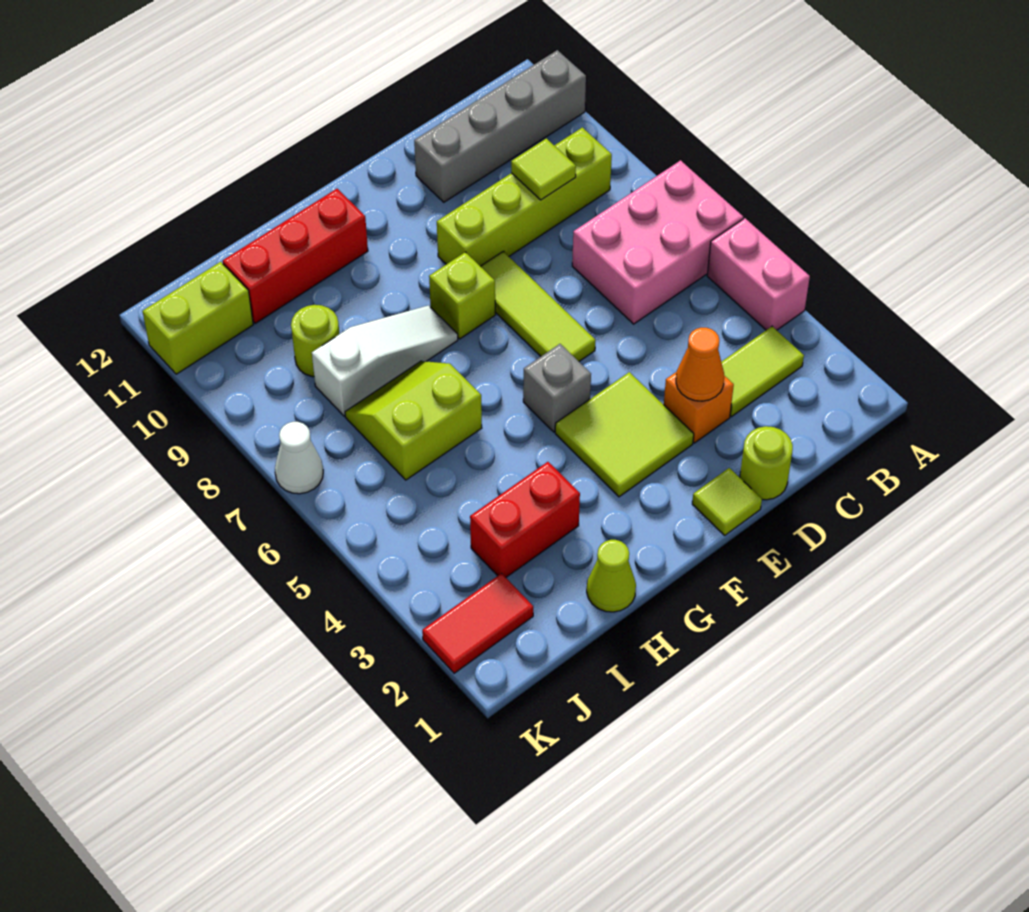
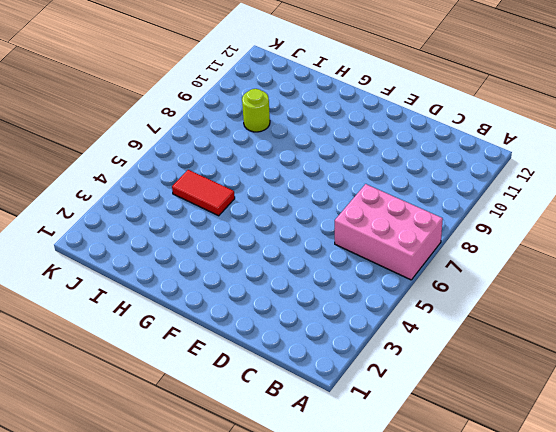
red tile H5:I5 level 1 -> red tile J2:K2 level 1
none -> pink brick A4:A5 level 1
none -> grey brick A11:D11 level 1
none -> lime tile B3:C3 level 1

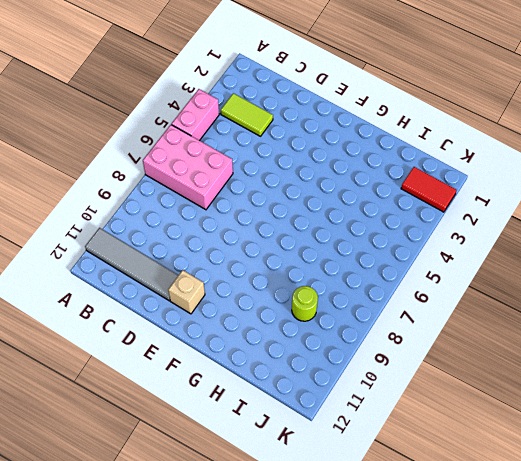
grey tile A11:D11 level 1 -> grey brick A11:D11 level 1
tan brick E11 level 1 -> none
none -> lime brick B9:E9 level 1
none -> lime round brick D1 level 1
none -> orange brick D3 level 1

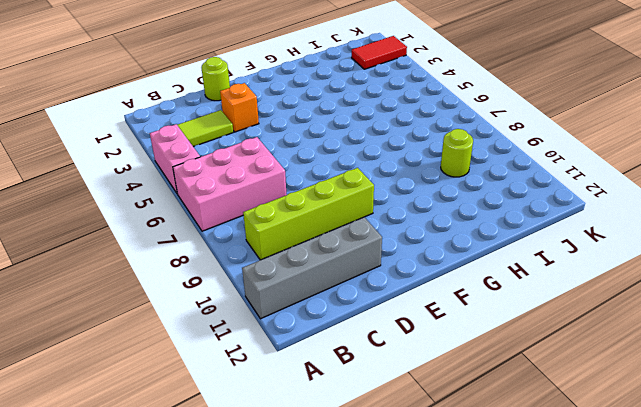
none -> lime tile E1 level 1
none -> lime tile E3:F4 level 1
none -> lime tile E6:E8 level 1

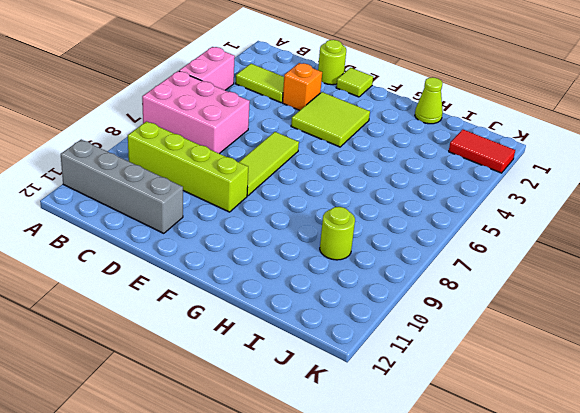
none -> grey brick F5 level 1
none -> lime brick F8 level 1
none -> white slope G8:I8 level 1 top I

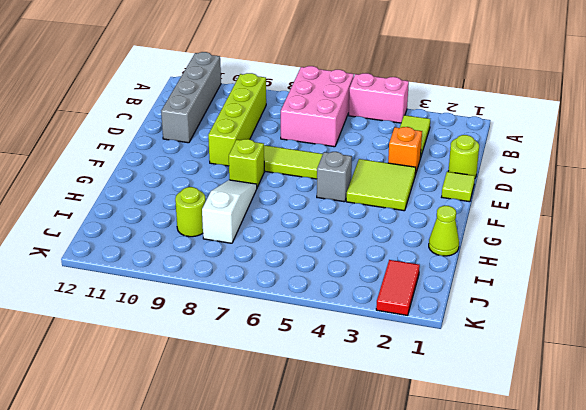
none -> red brick G11:I11 level 1
none -> red brick H3:I3 level 1
none -> lime slope H6:I7 level 1 top 6

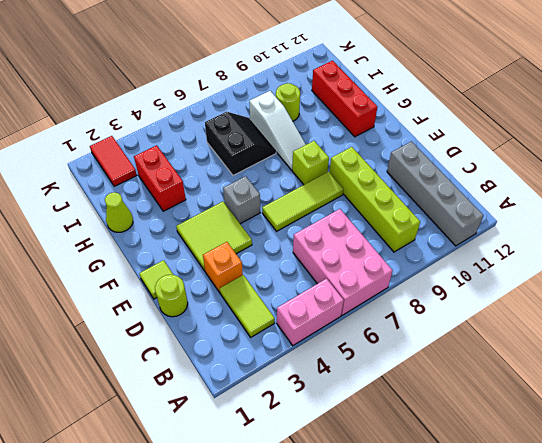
black slope H6:I7 level 1 top 6 -> lime slope H6:I7 level 1 top 6
none -> lime brick J11:K11 level 1
none -> white cone K7 level 1
none -> lime tile C9 level 2

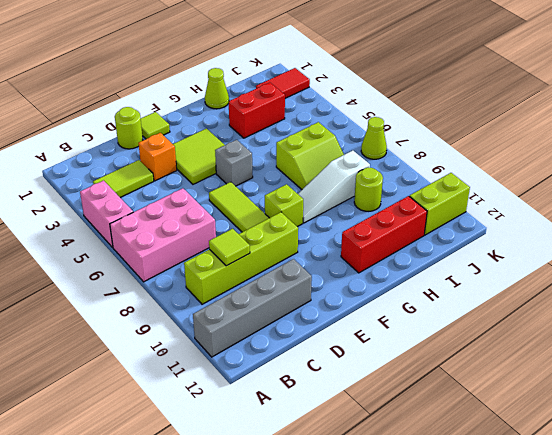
lime cone K7 level 1 -> white cone K7 level 1
none -> orange cone D3 level 2

